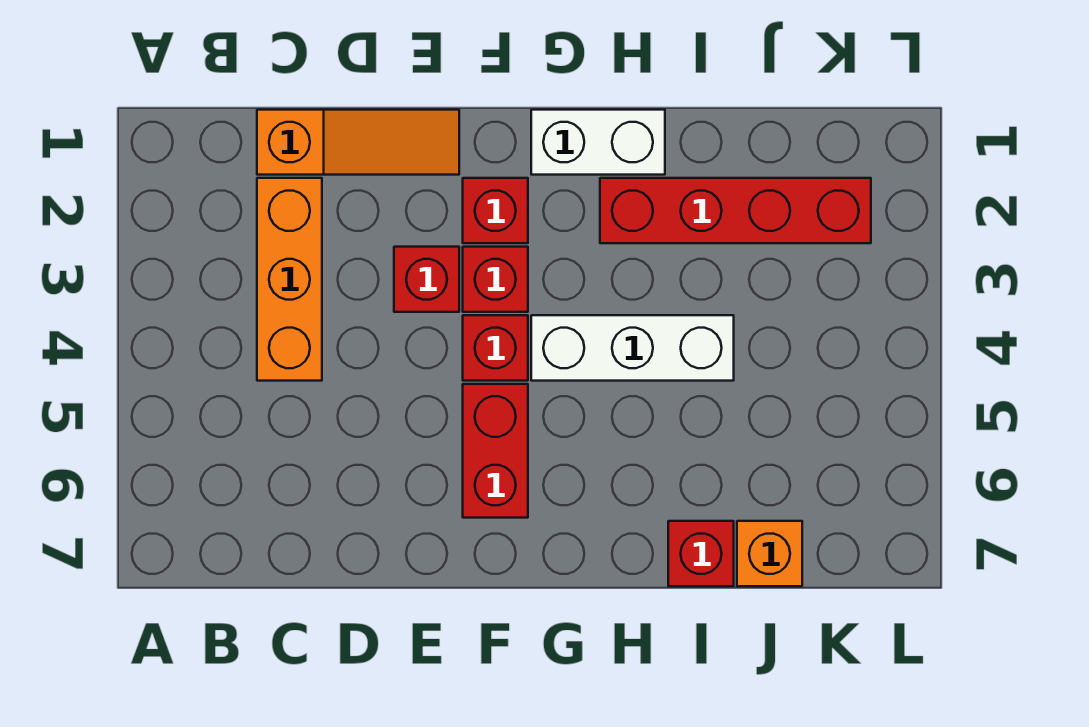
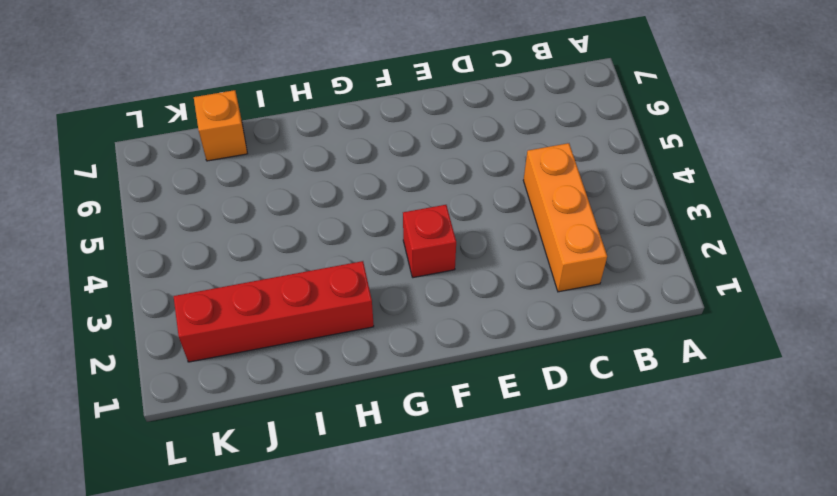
none -> orange slope C1:E1 level 1 top C
none -> red brick E3 level 1
none -> red brick F2 level 1

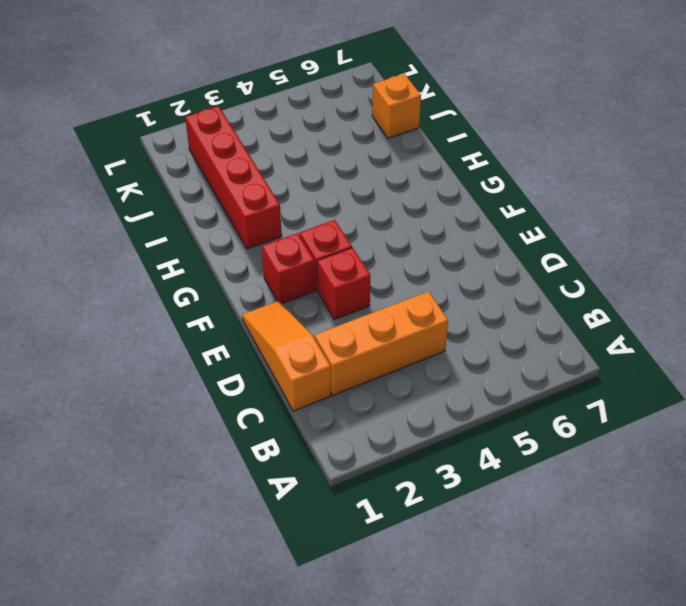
none -> red brick F4 level 1
none -> red brick F5:F6 level 1
none -> white brick G1:H1 level 1

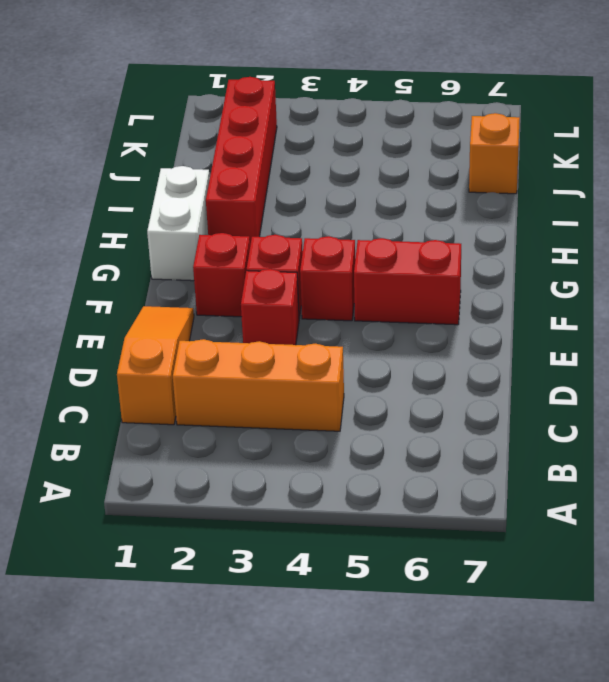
none -> white brick G4:I4 level 1
none -> red brick I7 level 1

